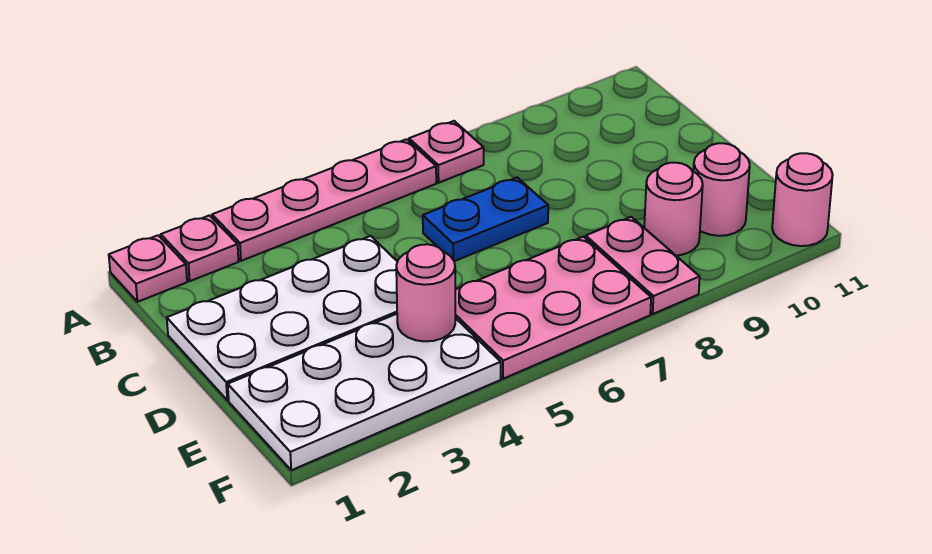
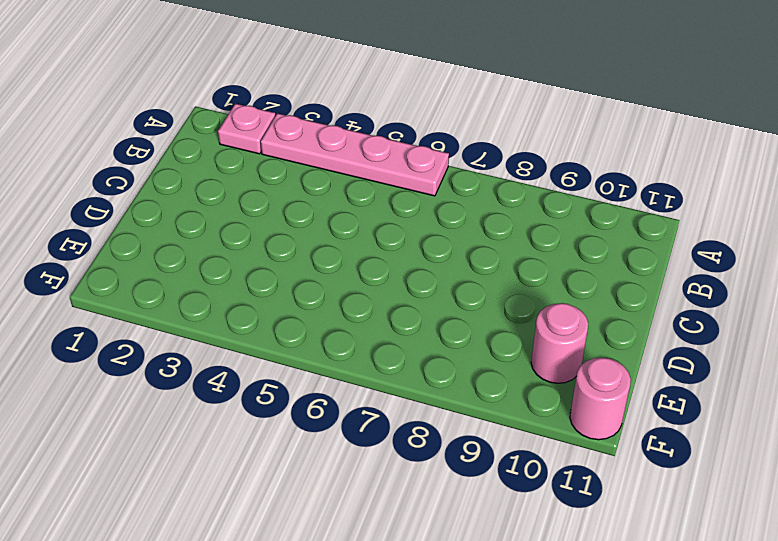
none -> pink plate A1 level 1
none -> pink plate A7 level 1
none -> white plate C1:D4 level 1

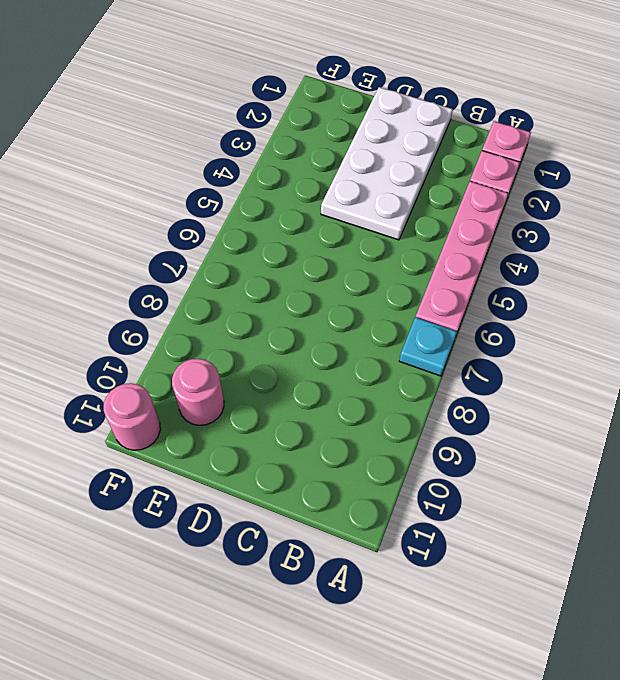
cyan plate A7 level 1 -> pink plate A7 level 1
none -> blue plate C6:C7 level 1
none -> white plate E1:F4 level 1
none -> pink plate E5:F7 level 1

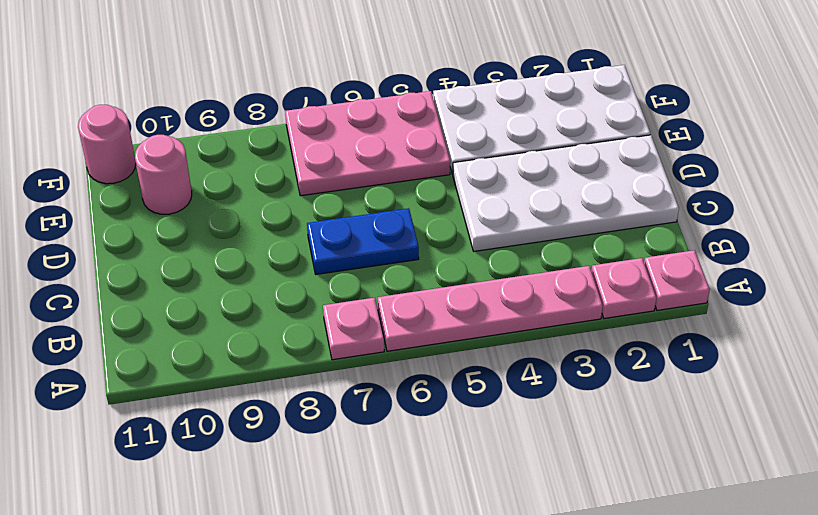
none -> pink plate E8:F8 level 1
none -> pink round brick E9 level 1
none -> pink round brick E4 level 2

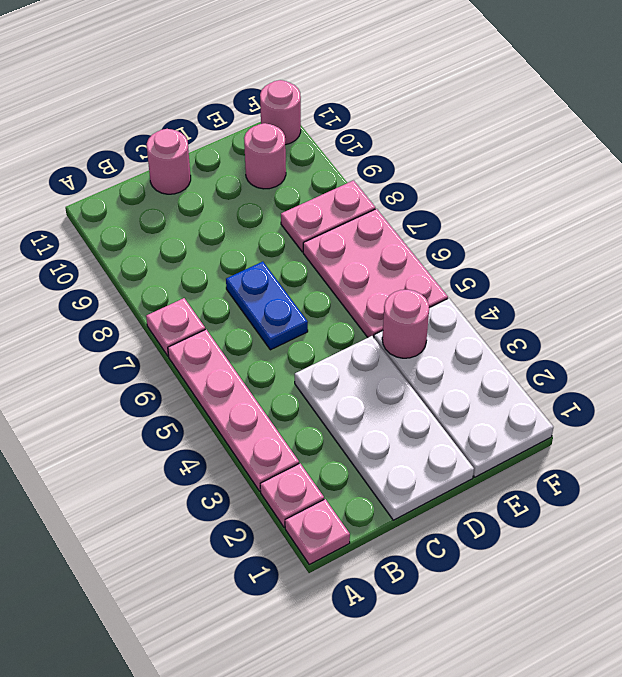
pink round brick C11 level 1 -> pink round brick E9 level 1

